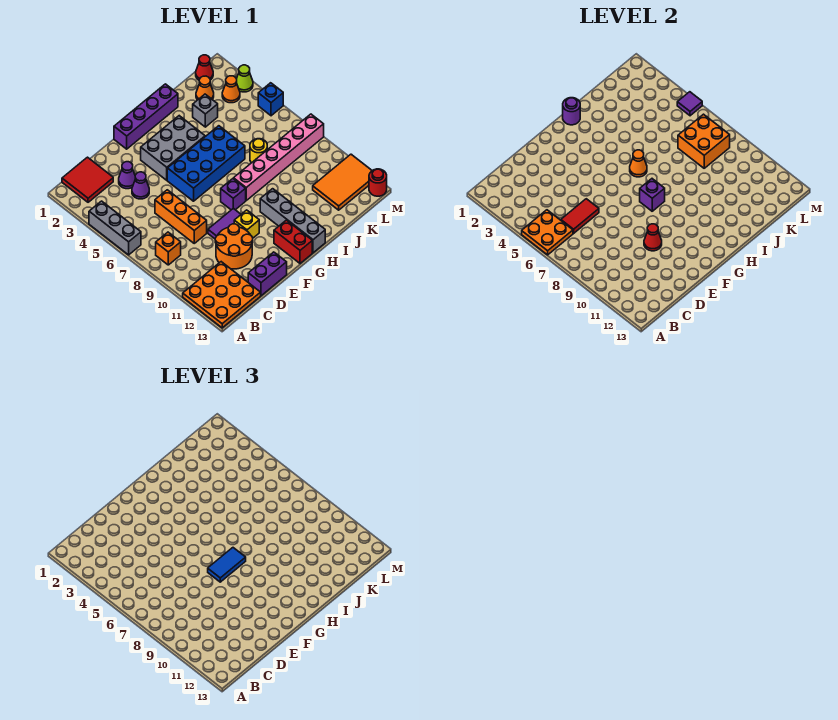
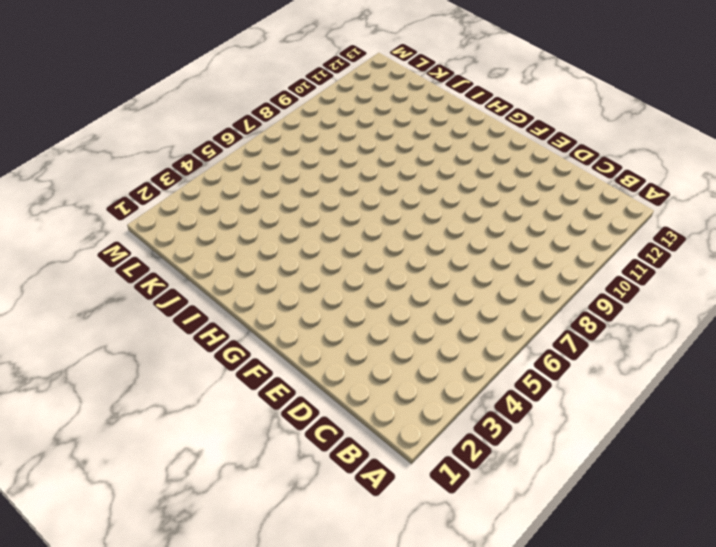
none -> grey brick A4:A6 level 1
none -> orange plate A11:C13 level 1
none -> red tile B1:C2 level 1
none -> orange brick B8 level 1

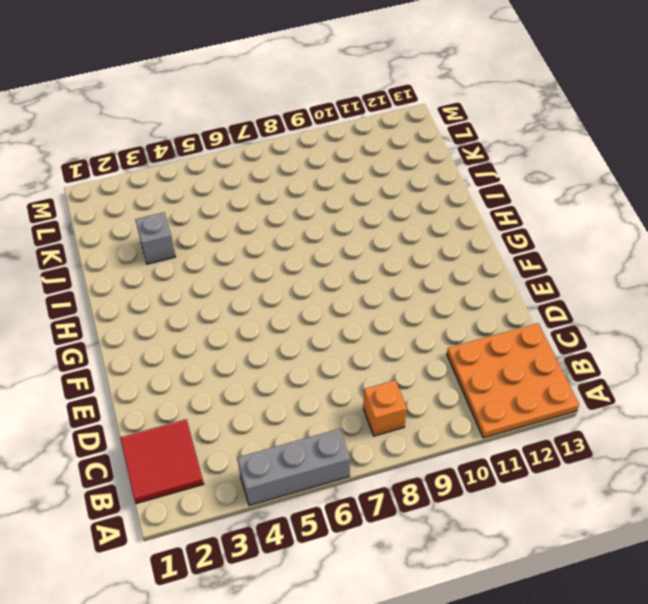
none -> purple cone D3 level 1
none -> purple cone D4 level 1
none -> orange brick D6:D8 level 1
none -> orange round brick D10:E11 level 1

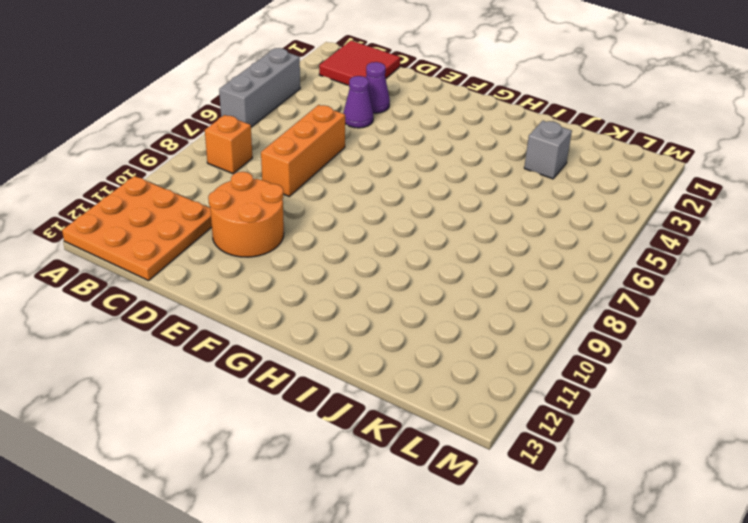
none -> purple brick D13:E13 level 1
none -> purple tile E9:F9 level 1
none -> purple brick F1:I1 level 1
none -> grey brick F3:H4 level 1

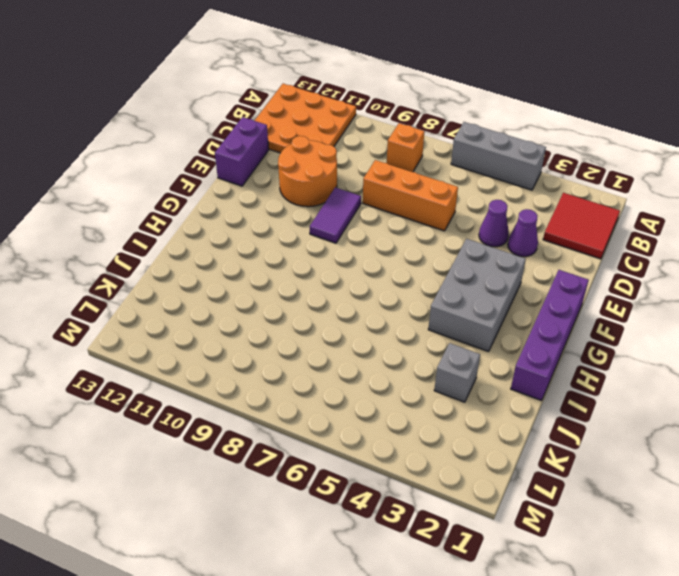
none -> blue brick F5:I6 level 1
none -> yellow brick F10 level 1
none -> purple brick G8 level 1
none -> red brick G12:G13 level 1

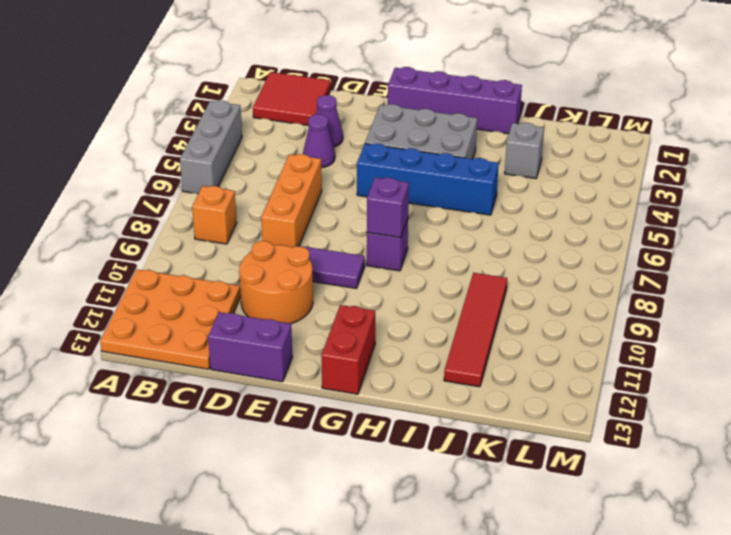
blue brick F5:I5 level 1 -> blue brick F5:I6 level 1
red tile J9:J12 level 1 -> none
none -> yellow brick F10 level 1
none -> pink brick H8:M8 level 1
none -> grey brick H10:H13 level 1
none -> yellow round brick J7 level 1

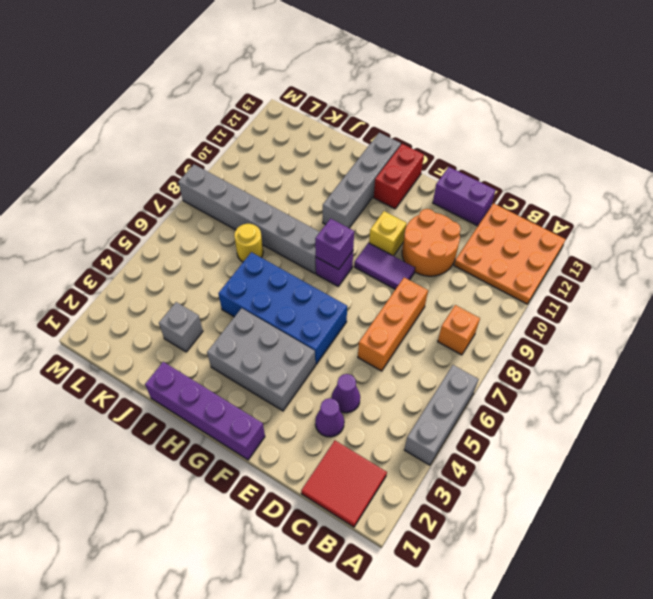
grey brick H8:M8 level 1 -> pink brick H8:M8 level 1
none -> orange cone K2 level 1
none -> orange tile K11:M12 level 1
none -> red cone L1 level 1
none -> orange cone L3 level 1

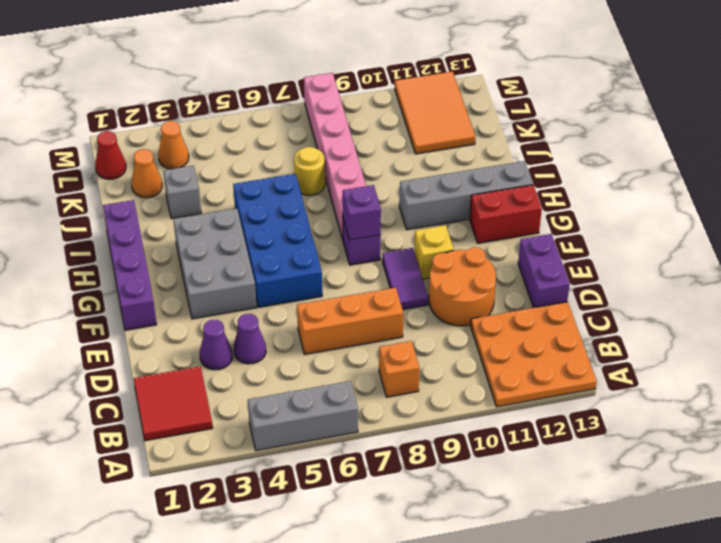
none -> lime cone M3 level 1
none -> blue brick M5 level 1
none -> red round brick M13 level 1
none -> orange plate A5:B6 level 2

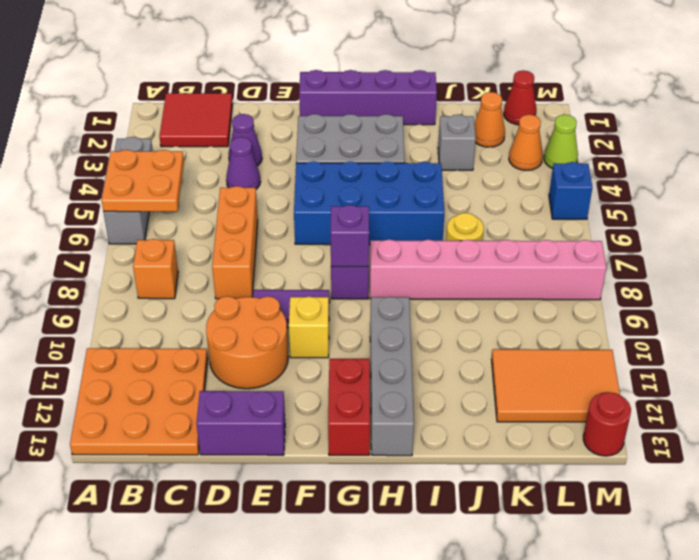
none -> red tile C6:D6 level 2
none -> red cone E10 level 2
none -> purple round brick H1 level 2
none -> orange cone H6 level 2

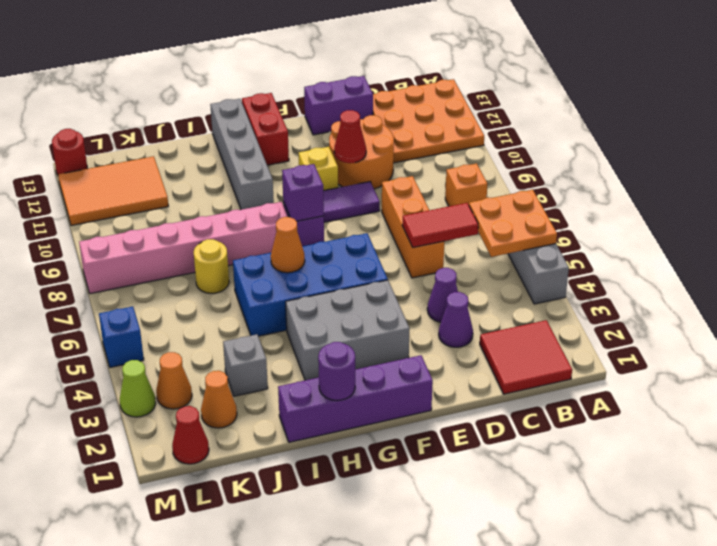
none -> orange brick K7:L8 level 2
none -> purple tile M5 level 2
none -> blue tile F8:G8 level 3

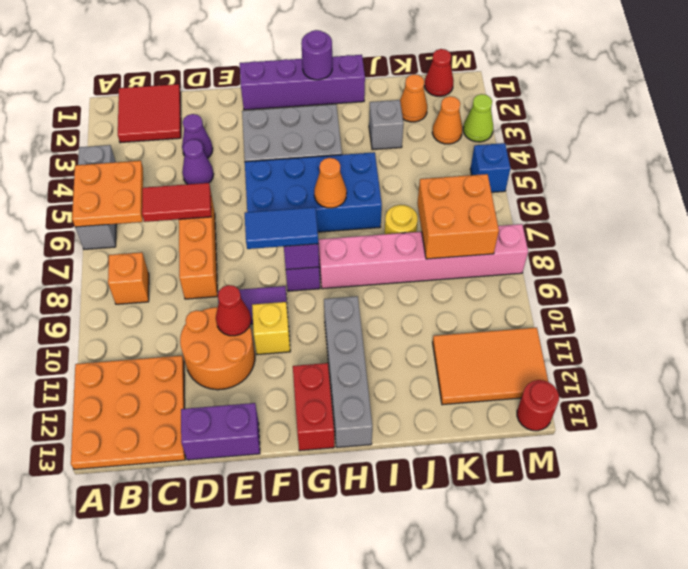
none -> purple tile M5 level 2

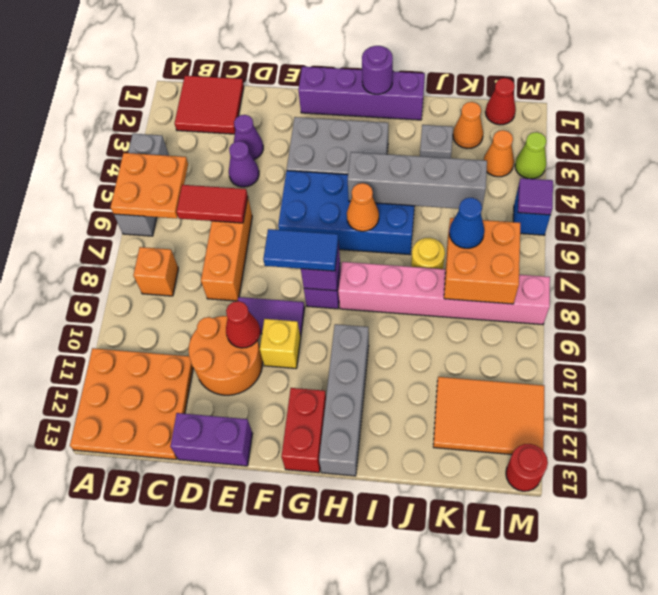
grey brick H5:K5 level 2 -> none
blue cone K7 level 3 -> none

